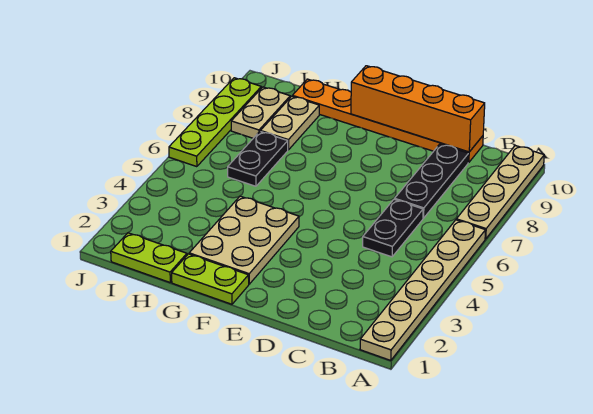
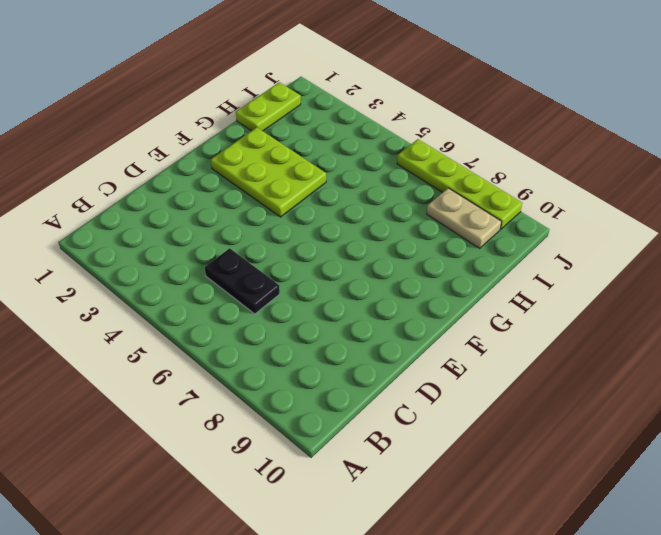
lime plate F2:G4 level 1 -> tan plate F2:G4 level 1
none -> tan plate A1:A6 level 1
none -> tan plate A7:A10 level 1
none -> black plate C7:C9 level 1

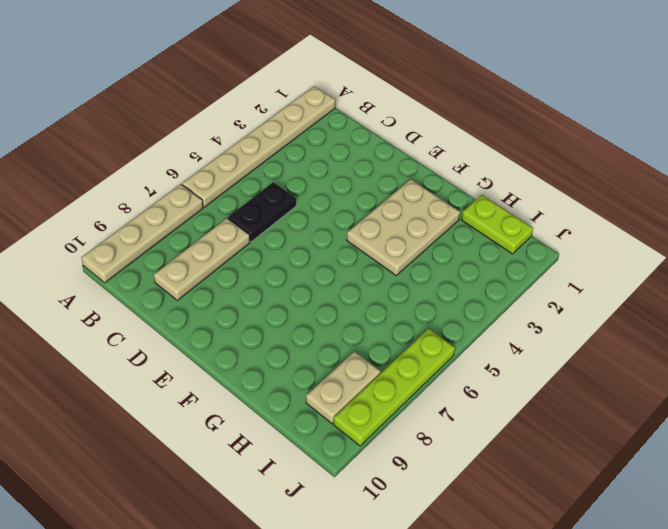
tan plate C7:C9 level 1 -> black plate C7:C9 level 1
none -> orange plate C10:H10 level 1
none -> lime plate F1:G1 level 1
none -> black plate H6:H7 level 1

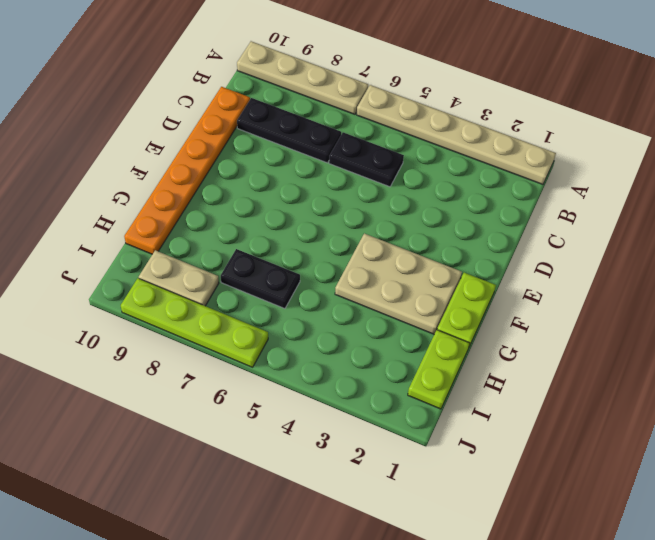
none -> tan plate H8:H9 level 1
none -> orange brick C10:F10 level 2

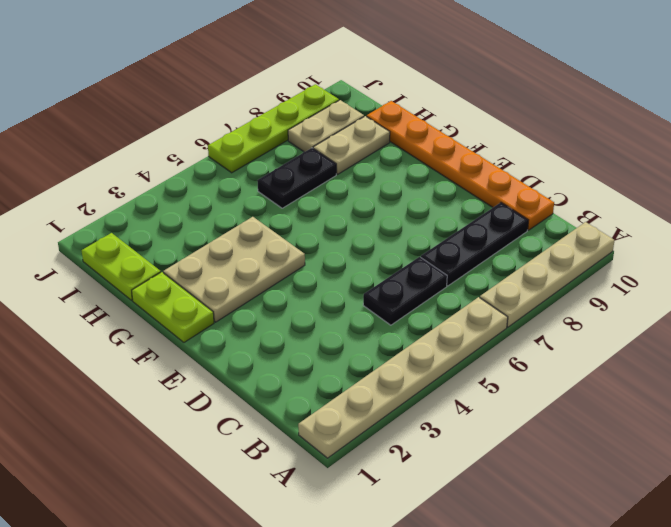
none -> orange brick C10:F10 level 2

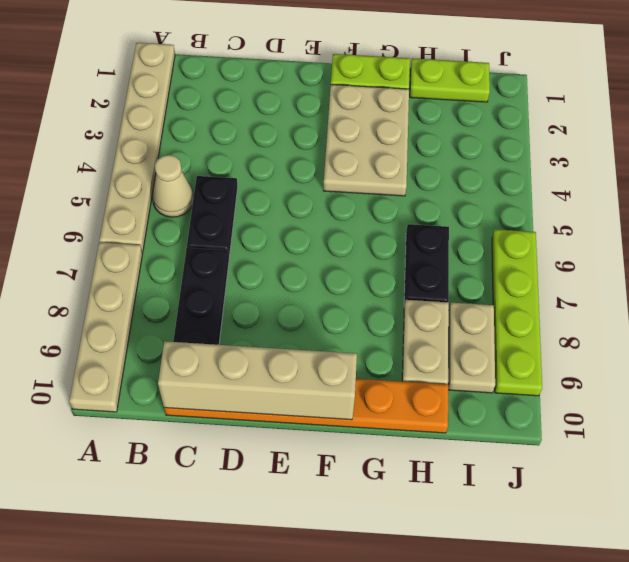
tan cone B5 level 1 -> none
tan brick C10:F10 level 2 -> orange brick C10:F10 level 2

